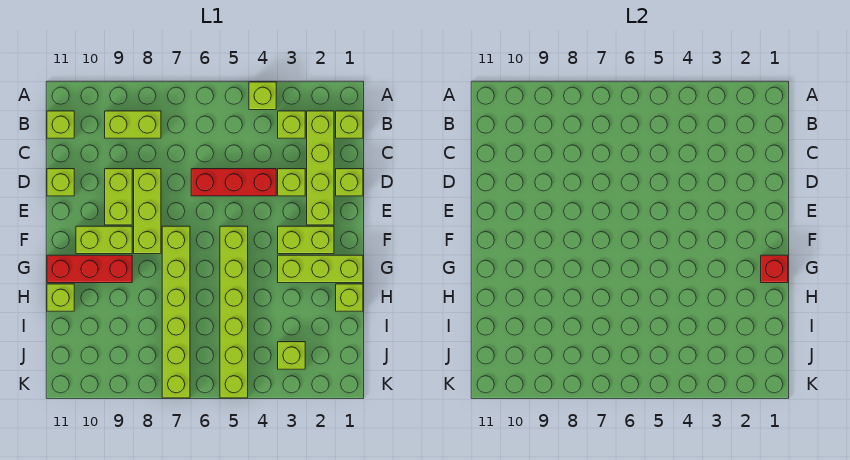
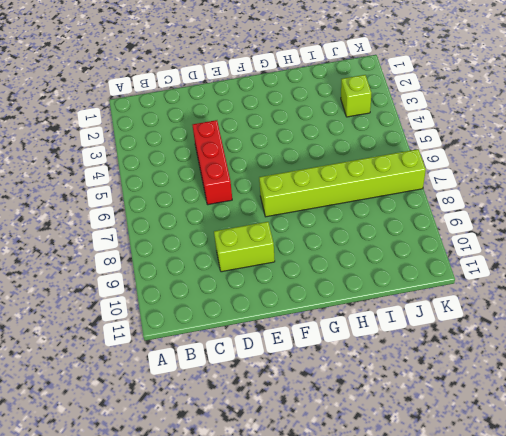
none -> lime brick A4 level 1
none -> lime brick B1 level 1
none -> lime brick B2:E2 level 1

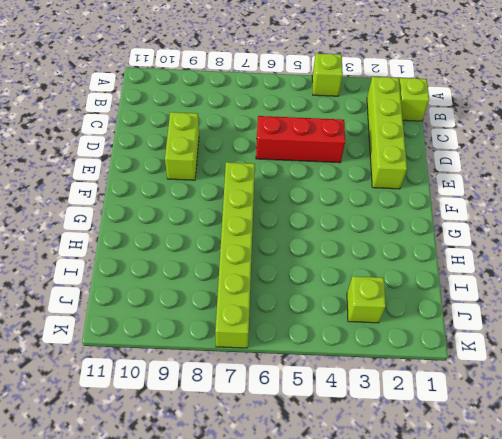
none -> lime brick B3 level 1
none -> lime brick B8:B9 level 1
none -> lime brick B11 level 1

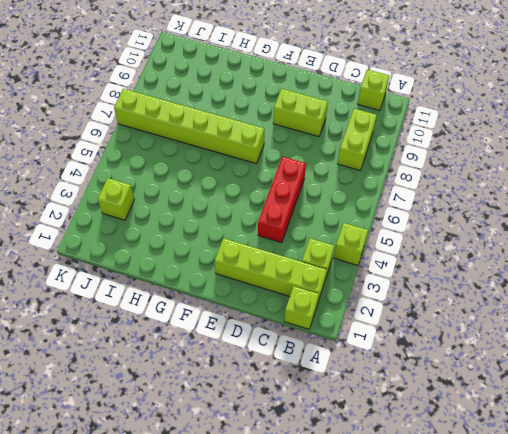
none -> lime brick D1 level 1
none -> lime brick D3 level 1
none -> lime brick D8:F8 level 1

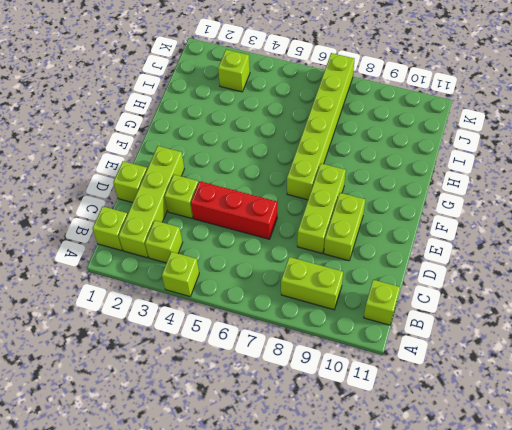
none -> lime brick D11 level 1
none -> lime brick F2:F3 level 1
none -> lime brick F5:K5 level 1

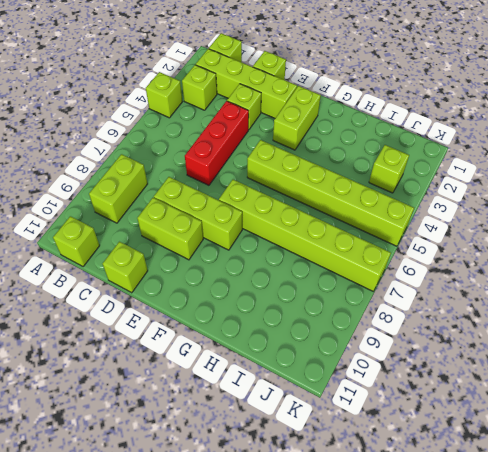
none -> lime brick F9:F10 level 1
none -> lime brick G1:G3 level 1
none -> red brick G9:G11 level 1

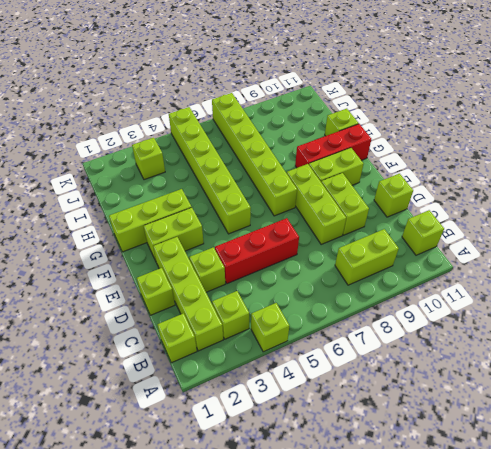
none -> lime brick H1 level 1
none -> red brick G1 level 2

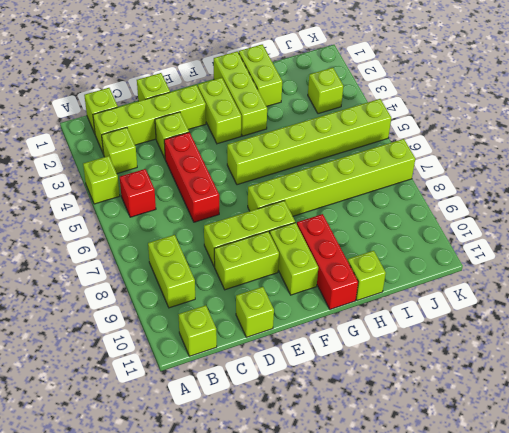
red brick B5 level 1 -> red brick G1 level 2
lime brick H1:H2 level 1 -> lime brick H1 level 1

